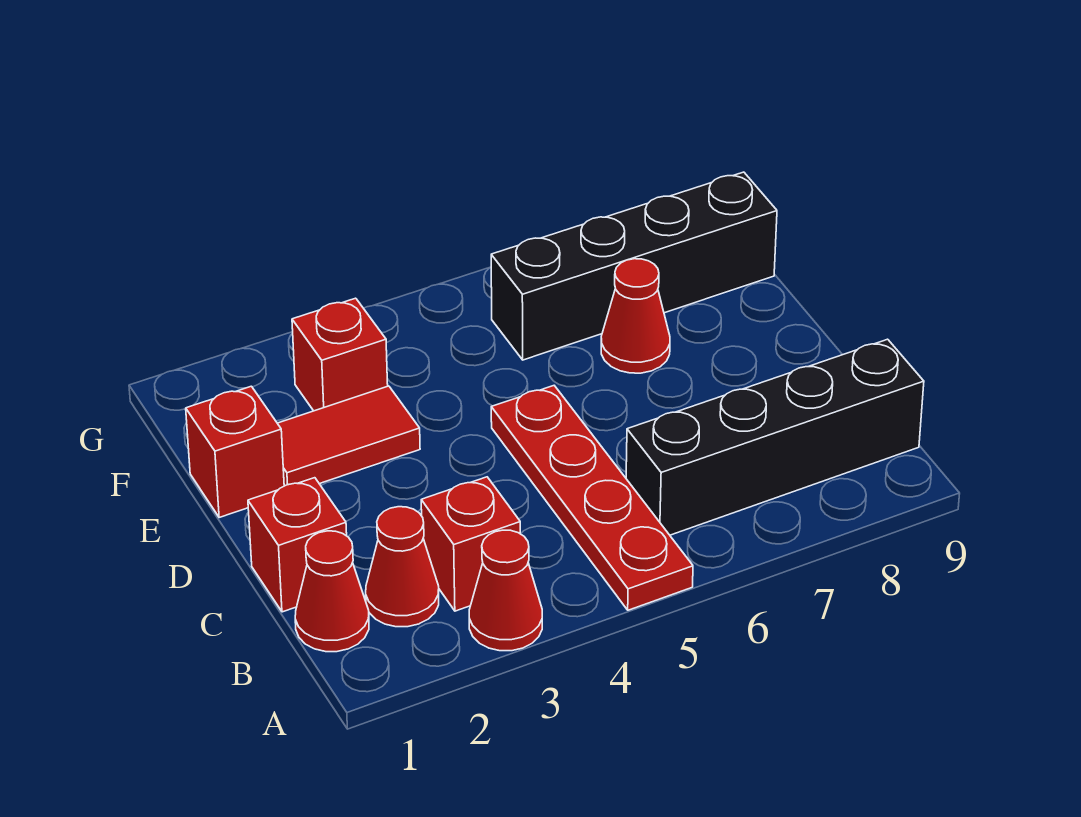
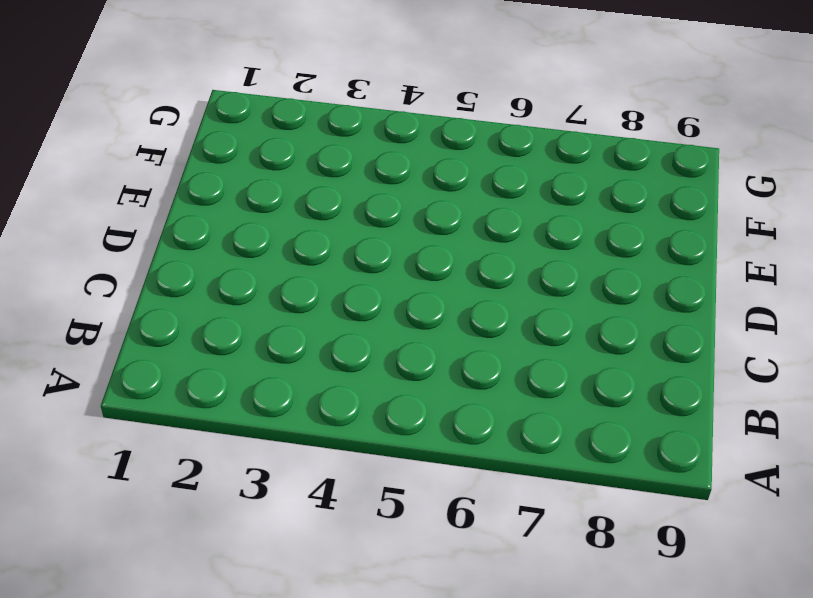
none -> red cone A3 level 1
none -> red plate A5:D5 level 1
none -> red cone B1 level 1

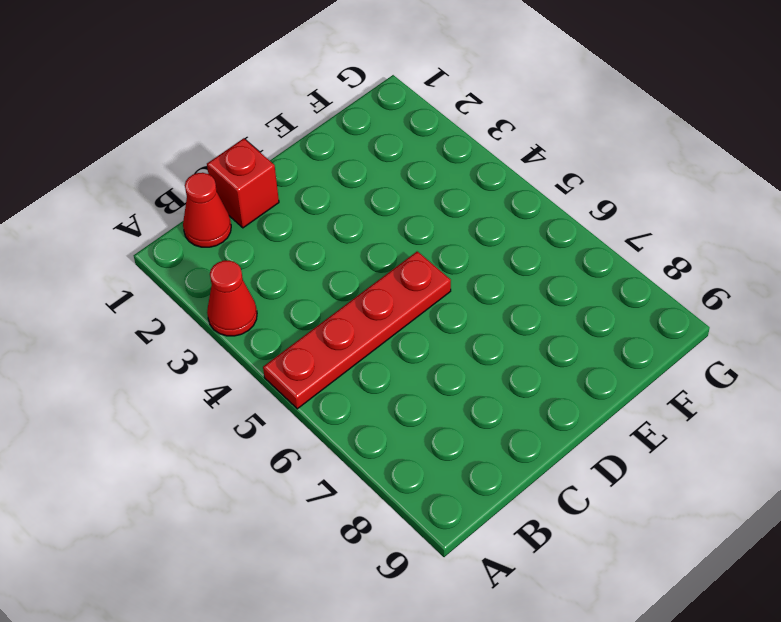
none -> red cone B2 level 1
none -> red brick B3 level 1
none -> black brick B6:B9 level 1

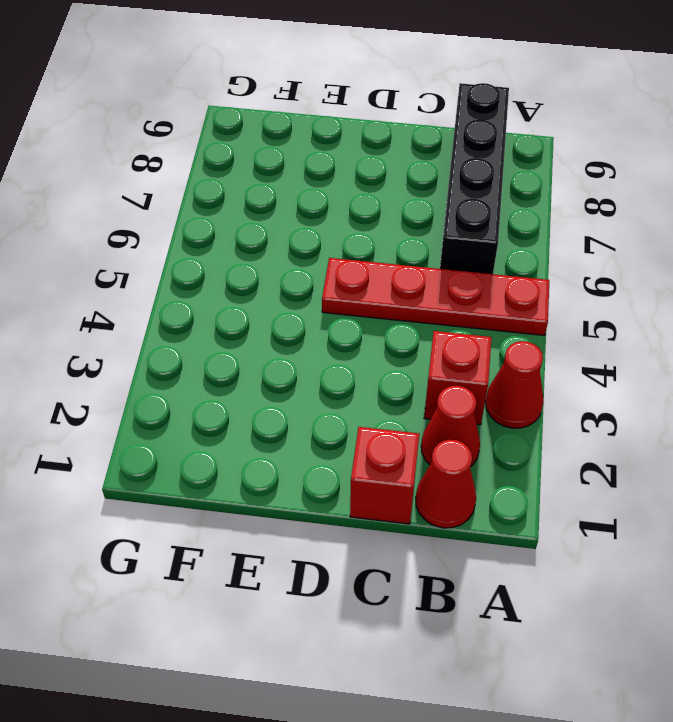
none -> red brick E1 level 1
none -> red tile E2:E3 level 1
none -> red cone E7 level 1

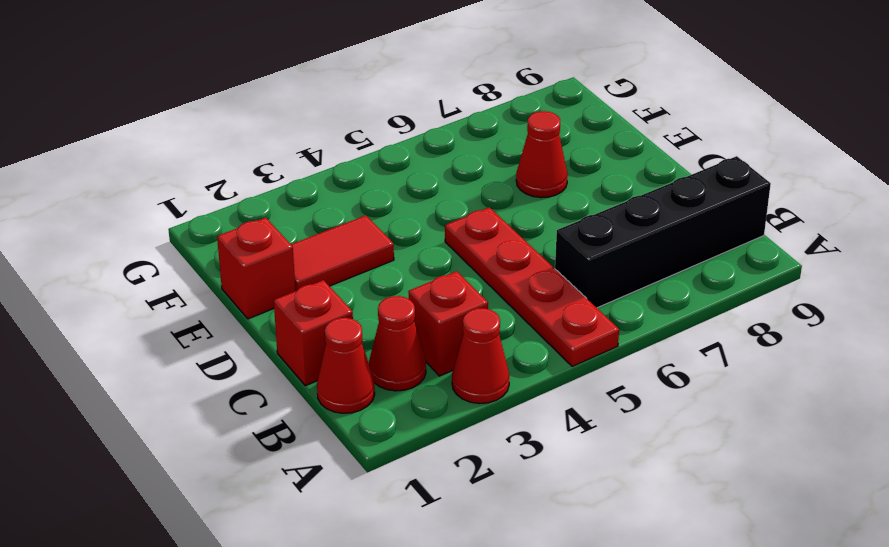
none -> red brick F3 level 1
none -> black brick F6:F9 level 1

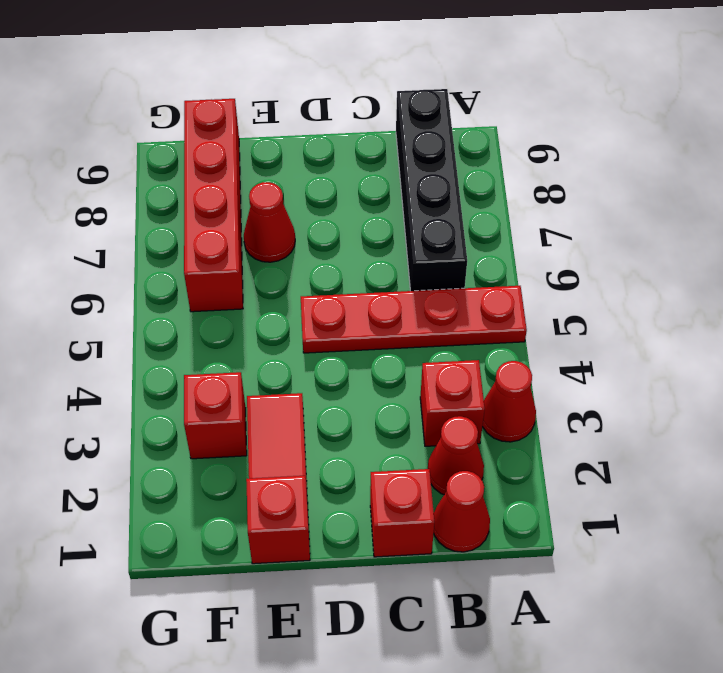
red brick F6:F9 level 1 -> black brick F6:F9 level 1

